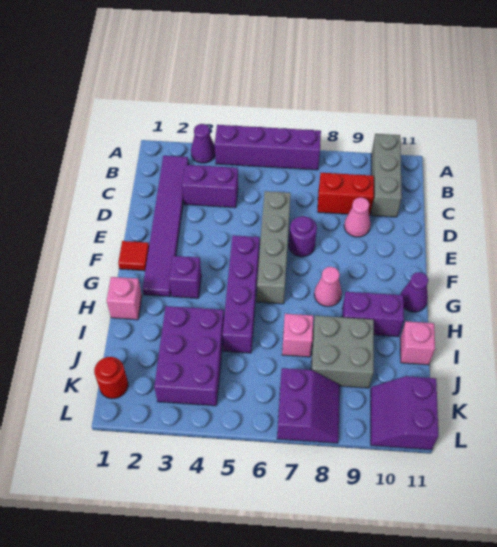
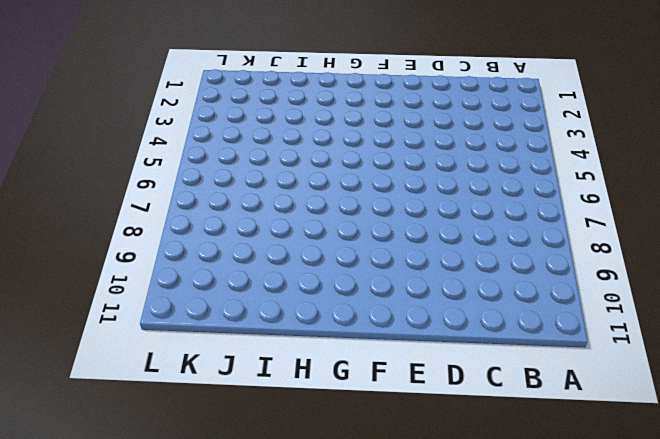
none -> purple cone A3 level 1
none -> purple brick A4:A7 level 1
none -> grey brick A10:C10 level 1

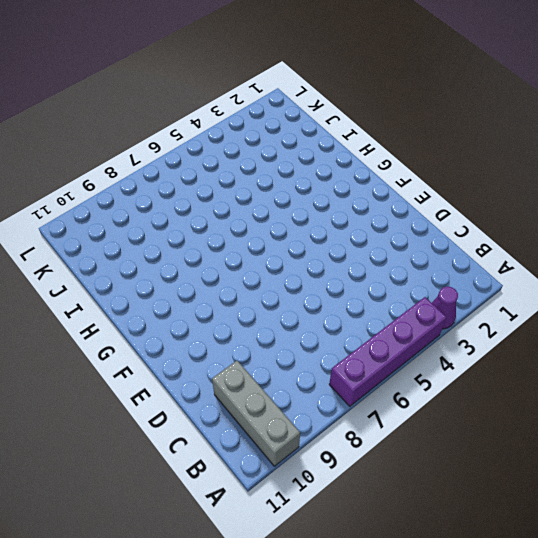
none -> purple tile B2:G2 level 1
none -> purple brick C3:C4 level 1
none -> red brick C8:C9 level 1

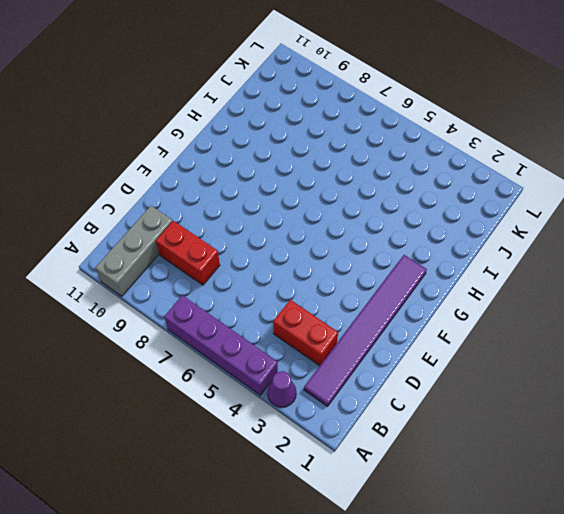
red brick C3:C4 level 1 -> purple brick C3:C4 level 1
none -> grey brick D6:G6 level 1
none -> pink cone D9 level 1
none -> purple round brick E7 level 1

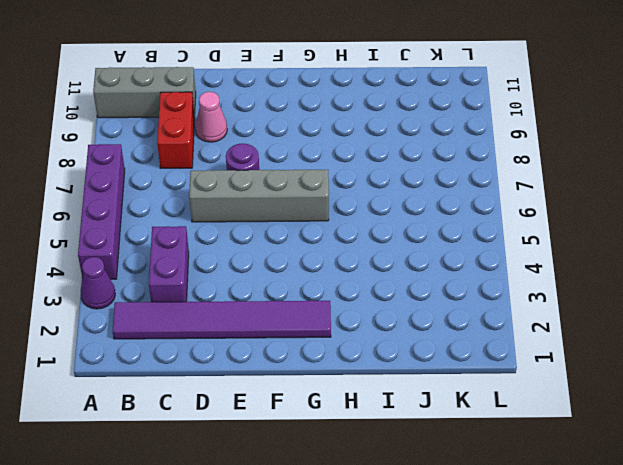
none -> red tile F1 level 1
none -> purple brick F5:I5 level 1
none -> purple brick G3 level 1

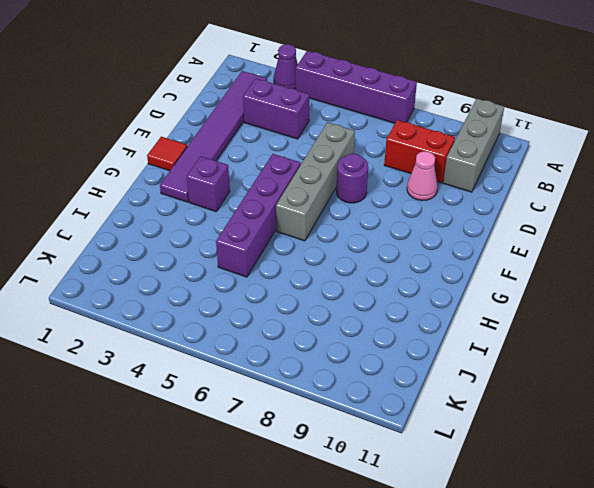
none -> pink cone G8 level 1
none -> purple cone G11 level 1
none -> pink brick H1 level 1

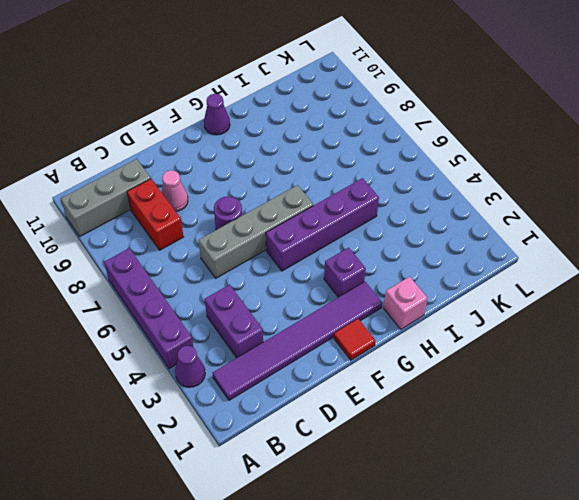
none -> pink cone G8 level 1
none -> purple brick H9:H10 level 1
none -> purple brick I3:K4 level 1

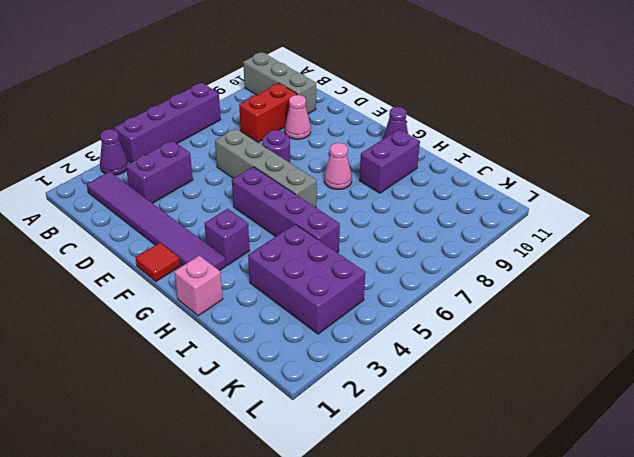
none -> pink brick I7 level 1
none -> grey brick I8:J9 level 1
none -> pink brick I11 level 1

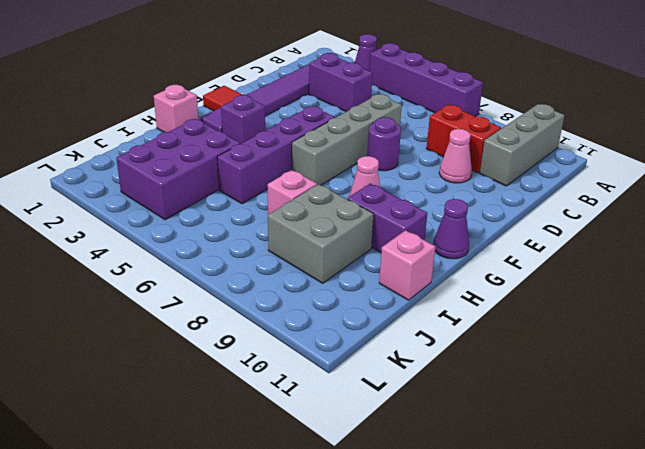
none -> red round brick K1 level 1
none -> purple slope K7:L8 level 1 top 7
none -> purple slope K10:L11 level 1 top 11

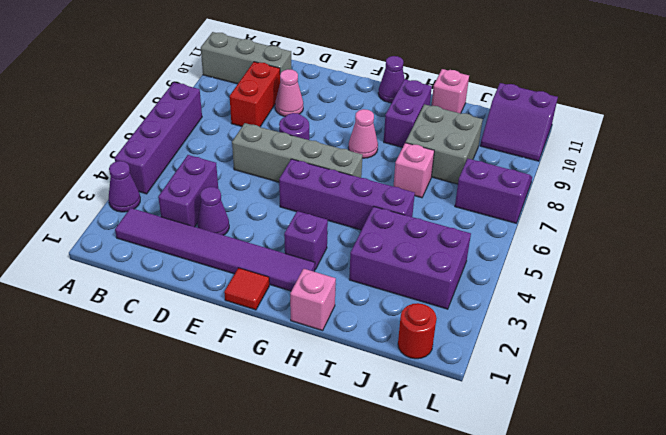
purple cone D3 level 1 -> none

